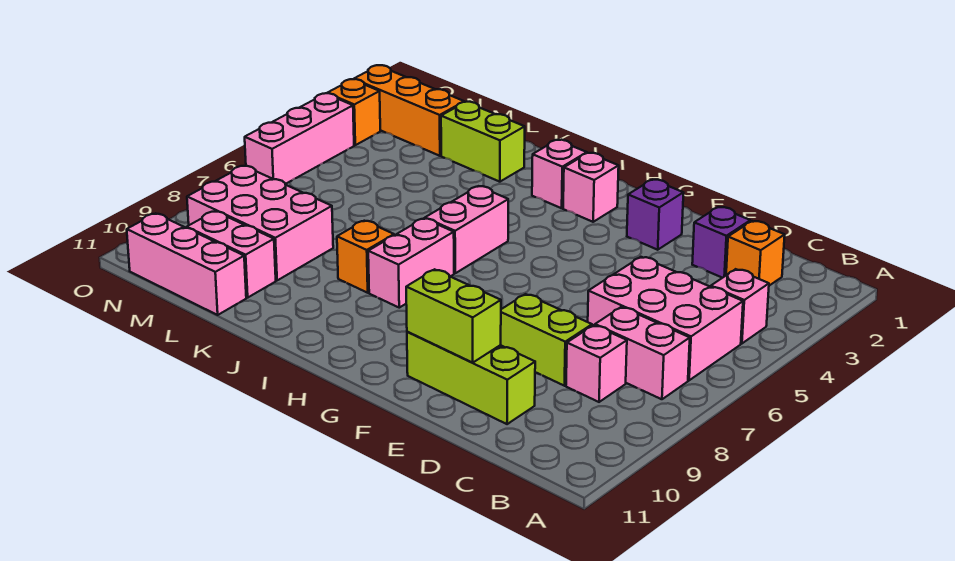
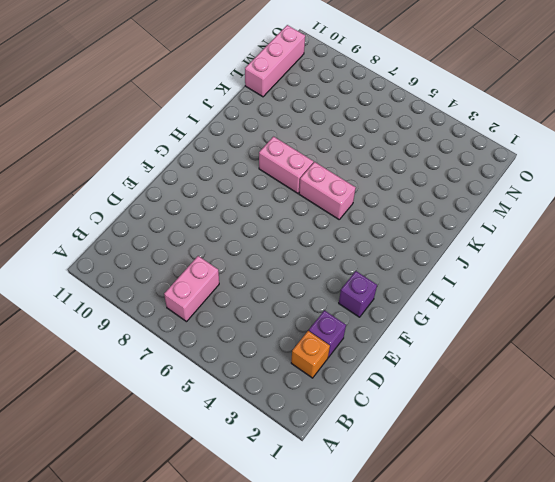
none -> pink brick B4 level 1
none -> pink brick B5:D6 level 1
none -> pink brick C8 level 1

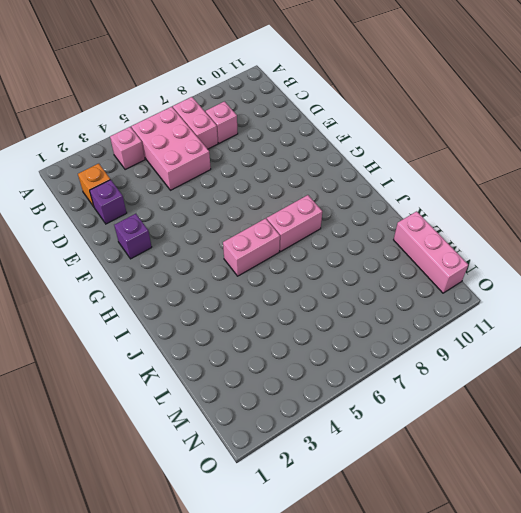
none -> lime brick D8:E8 level 1
none -> lime brick D10:F10 level 1
none -> pink brick H2 level 1

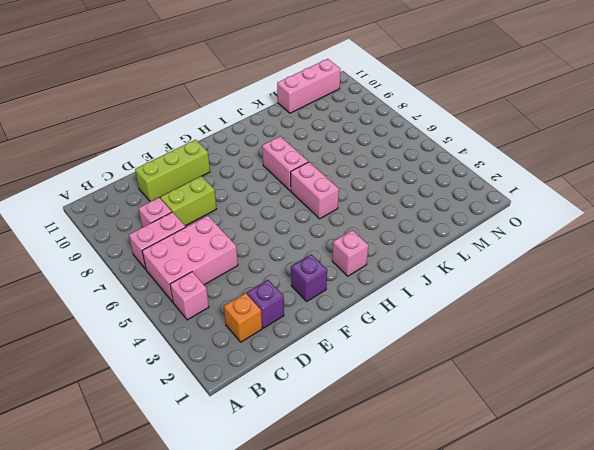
none -> pink brick I2 level 1
none -> orange brick J8 level 1
none -> lime brick K2:L2 level 1

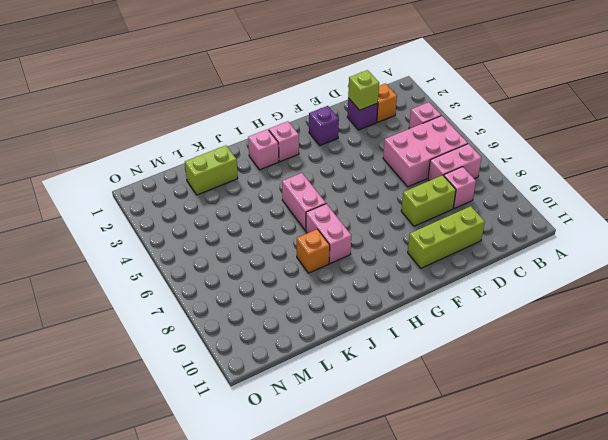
lime brick D2 level 2 -> none
none -> pink brick L8:N9 level 1
none -> pink brick L10:M10 level 1
none -> pink brick L11:N11 level 1

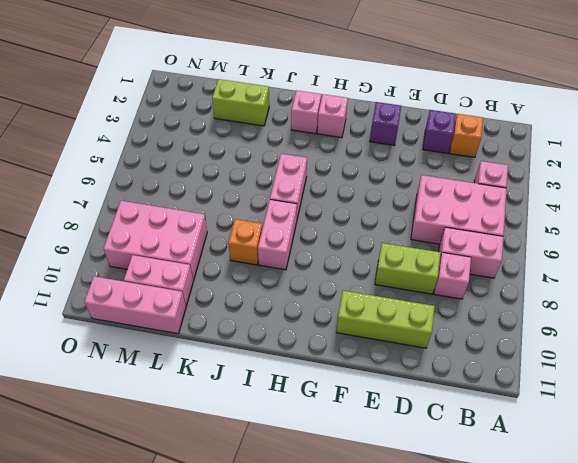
none -> orange brick M2:O2 level 1
none -> orange brick O3 level 1
none -> pink brick O4:O6 level 1

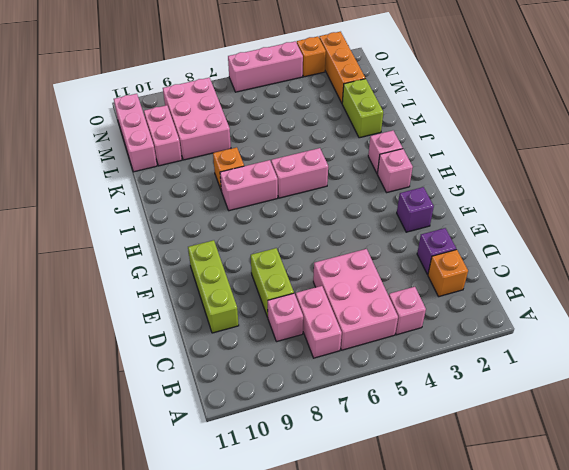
none -> lime brick E10:F10 level 2

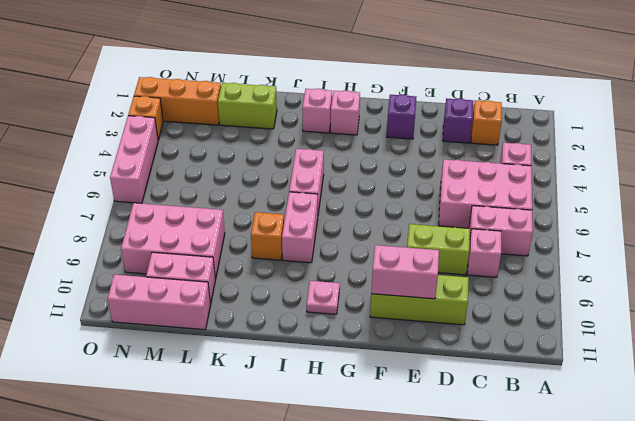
pink brick E10:F10 level 2 -> lime brick E10:F10 level 2
pink plate H10 level 1 -> none

